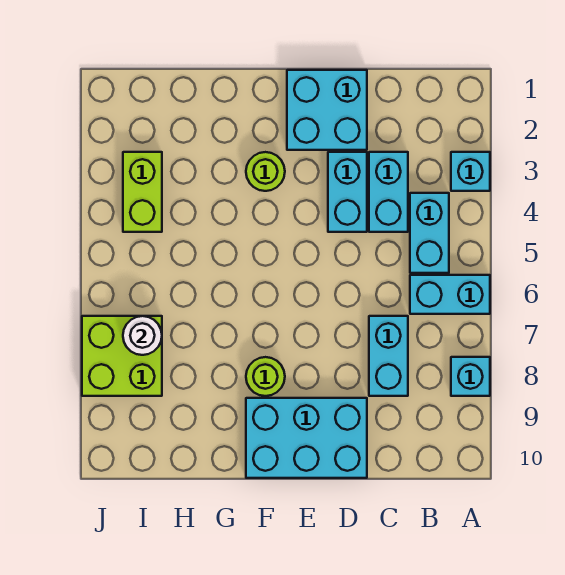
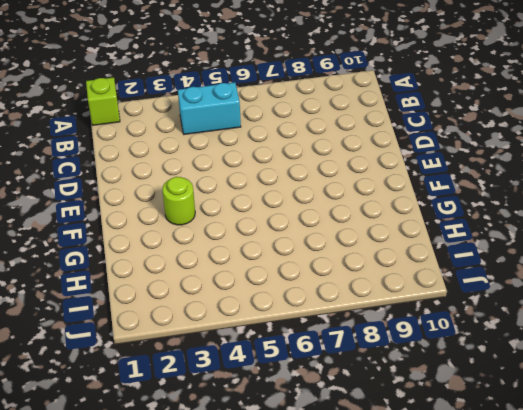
lime brick A1 level 1 -> none
none -> cyan brick A3 level 1
none -> cyan brick A6:B6 level 1
none -> cyan brick A8 level 1

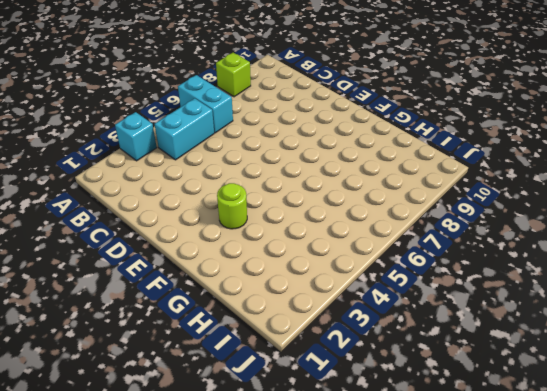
lime brick A8 level 1 -> cyan brick A8 level 1
none -> cyan brick C3:C4 level 1
none -> cyan brick C7:C8 level 1
none -> cyan brick D1:E2 level 1

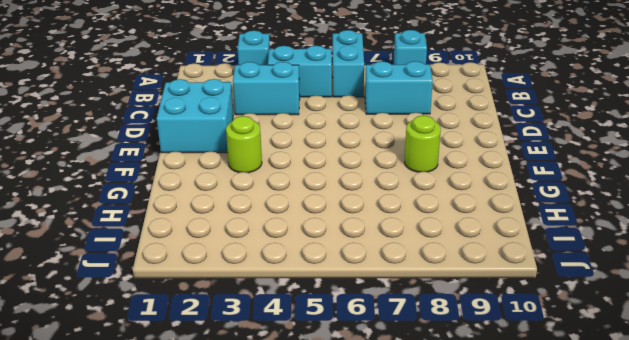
none -> cyan brick D3:D4 level 1
none -> cyan brick D9:F10 level 1
none -> lime brick I3:I4 level 1

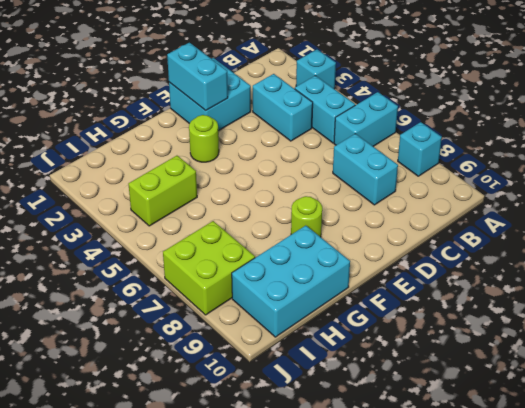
cyan brick E1:E2 level 2 -> cyan brick D3:D4 level 1
cyan brick G9:I10 level 1 -> cyan brick D9:F10 level 1
lime brick H4:I4 level 1 -> lime brick I3:I4 level 1
none -> white round brick I7 level 2

